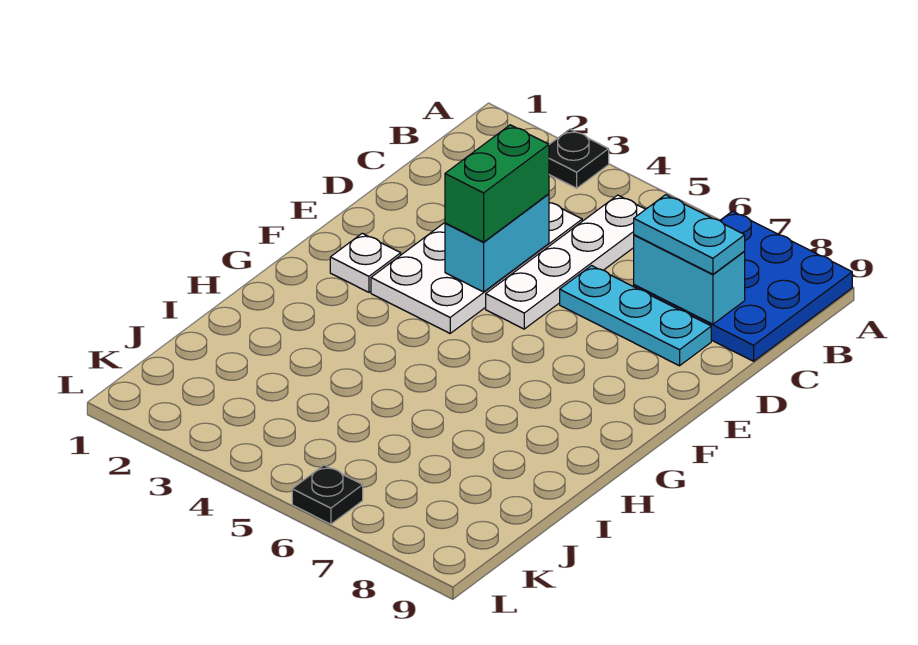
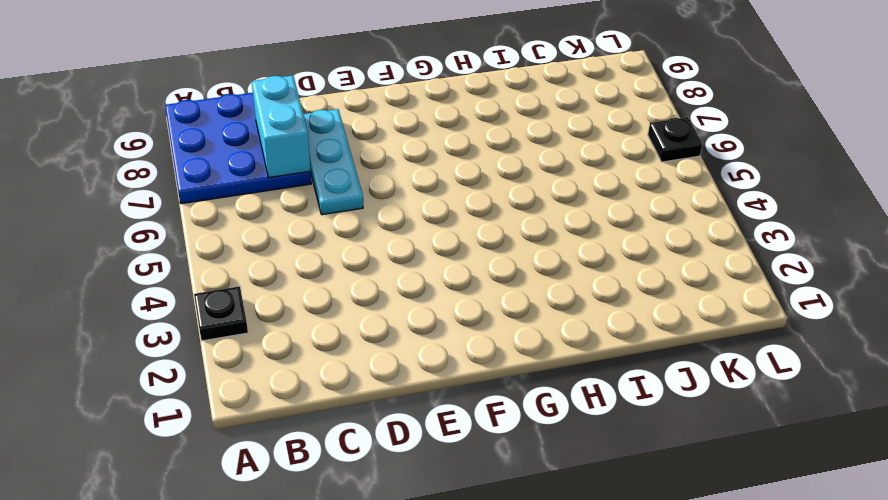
none -> white plate B5:E5 level 1
none -> white plate C3:F4 level 1

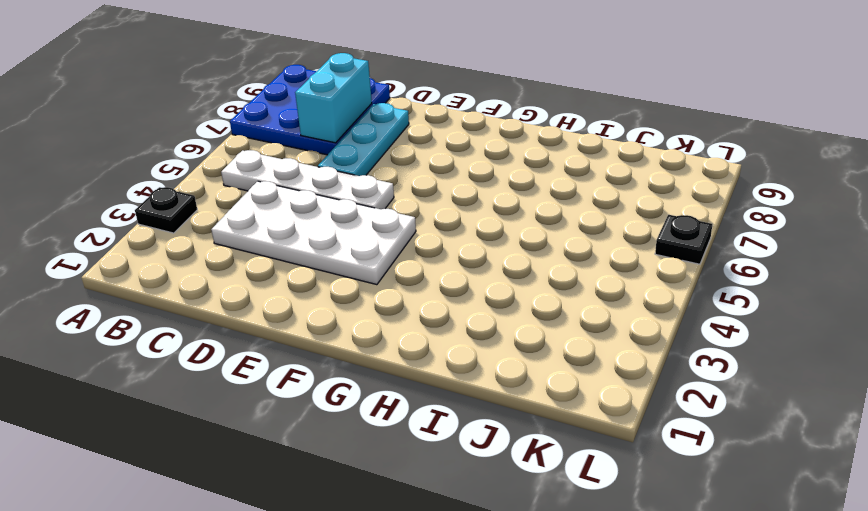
none -> white plate F2 level 1
none -> cyan brick D4:E4 level 2

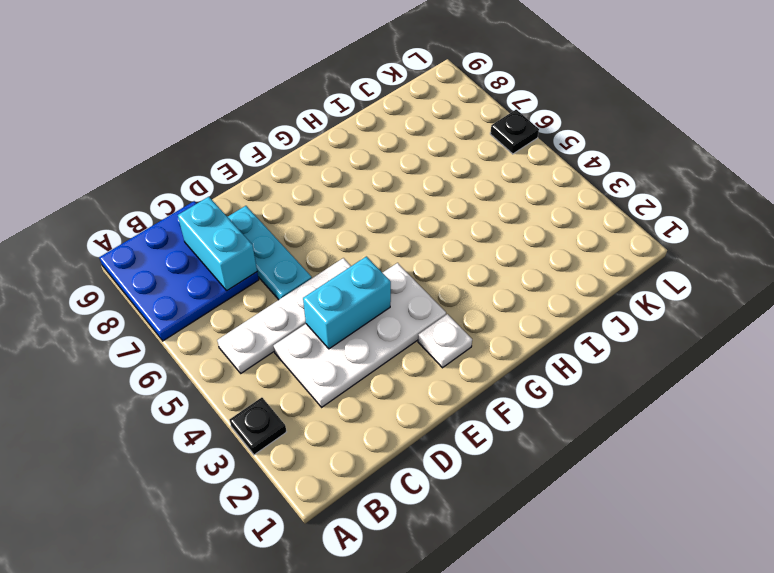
none -> cyan plate C7:C8 level 3
none -> green brick D4:E4 level 3

